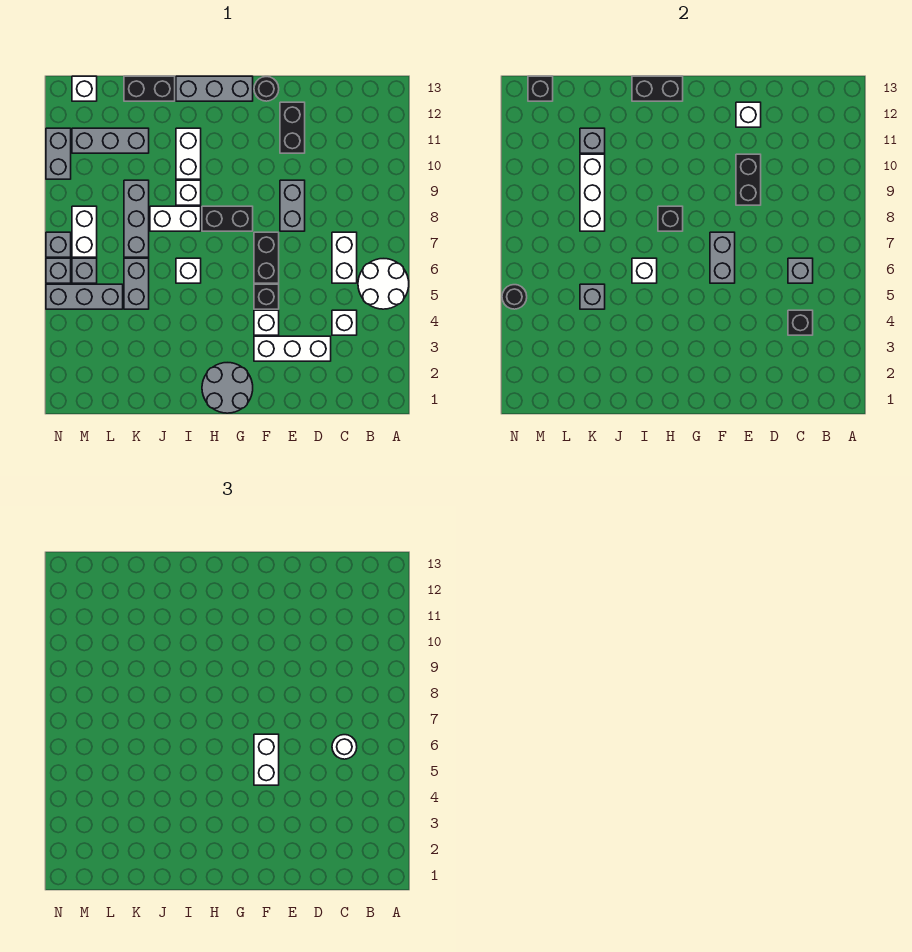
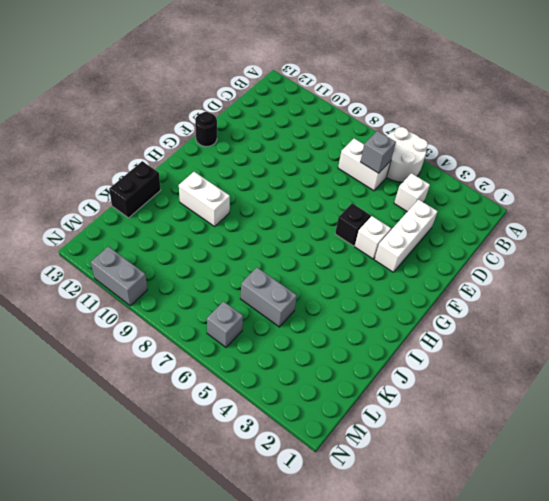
none -> grey brick E8:E9 level 1
none -> black brick E11:E12 level 1
none -> black brick F6:F7 level 1
none -> grey round brick G1:H2 level 1

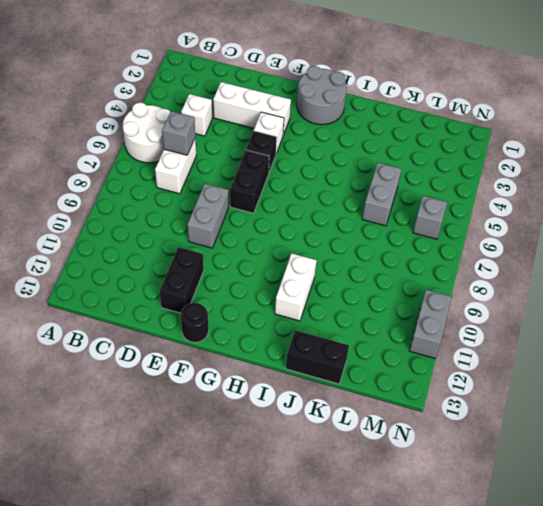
none -> black brick G8:H8 level 1
none -> grey brick G13:I13 level 1
none -> white brick I6 level 1
none -> white brick I8:J8 level 1

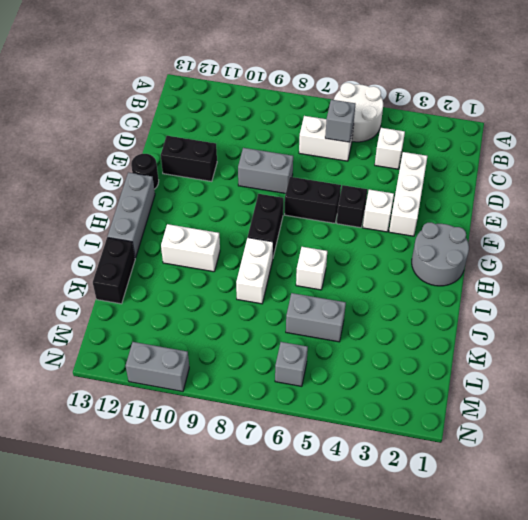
none -> white brick I9 level 1
none -> grey brick K7:K9 level 1
none -> grey brick K11:M11 level 1
none -> grey brick L5:N5 level 1

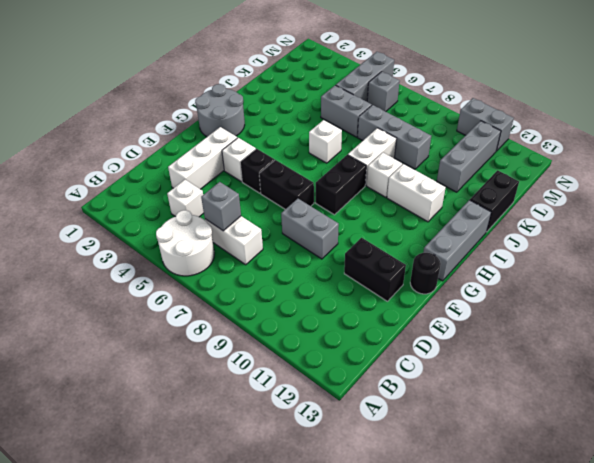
none -> white brick M7:M8 level 1
none -> white brick M13 level 1
none -> grey brick N6 level 1
none -> grey brick N7 level 1

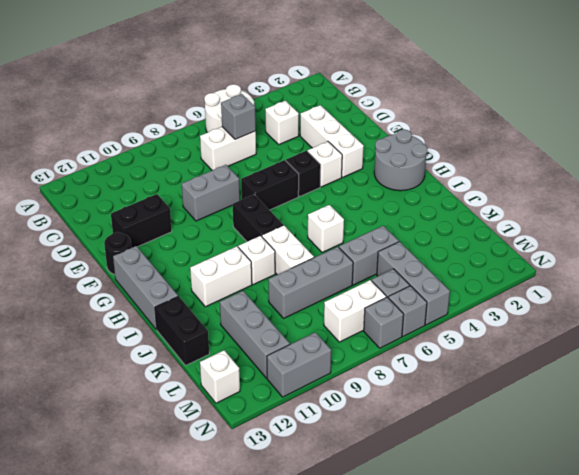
none -> black brick C4 level 2
none -> black brick E9:E10 level 2
none -> white brick E12 level 2
none -> grey brick F6:F7 level 2

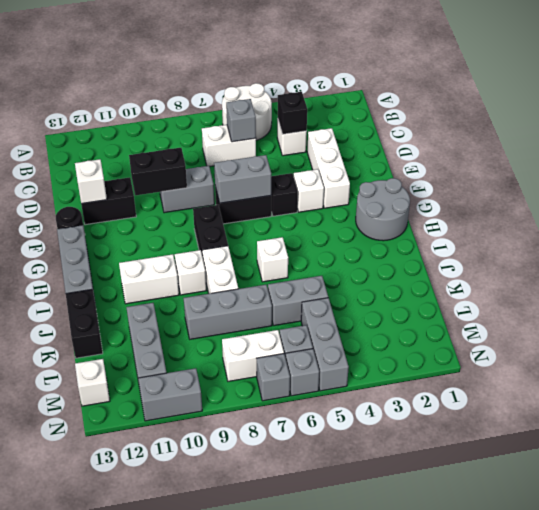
none -> black brick H8 level 2
none -> black brick H13:I13 level 2
none -> white brick I6 level 2
none -> grey brick K5 level 2

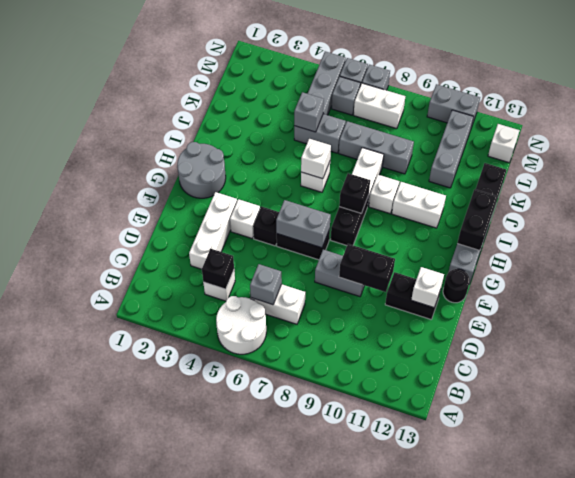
none -> white brick K8:K10 level 2
none -> grey brick K11 level 2
none -> black brick M13 level 2
none -> black round brick N5 level 2

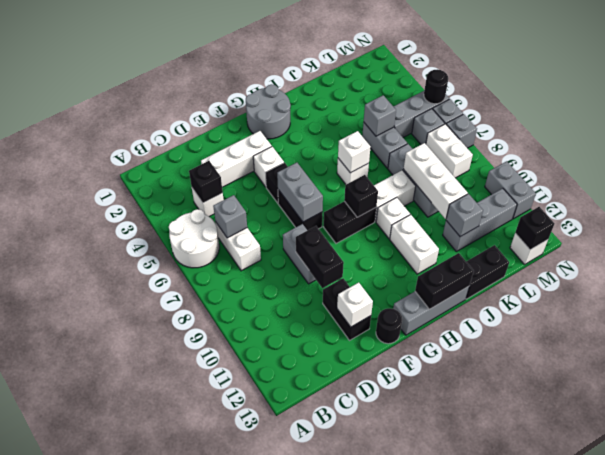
none -> white round brick C6 level 3
none -> white brick F5:F6 level 3

